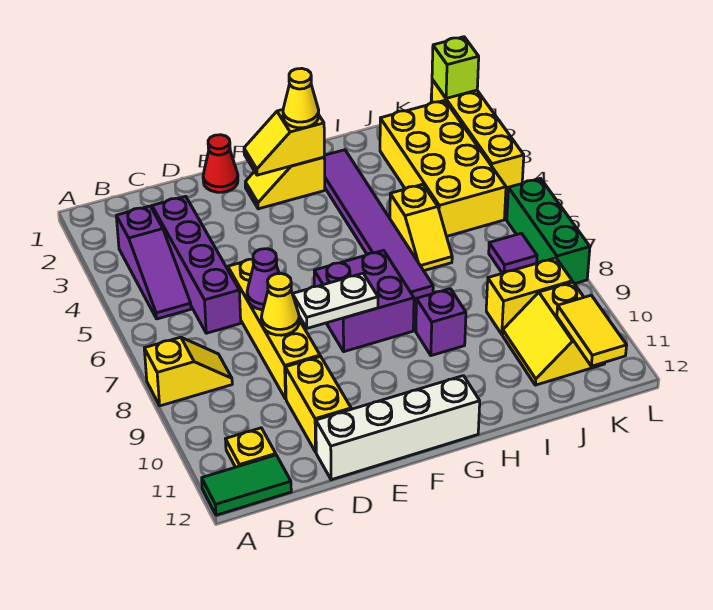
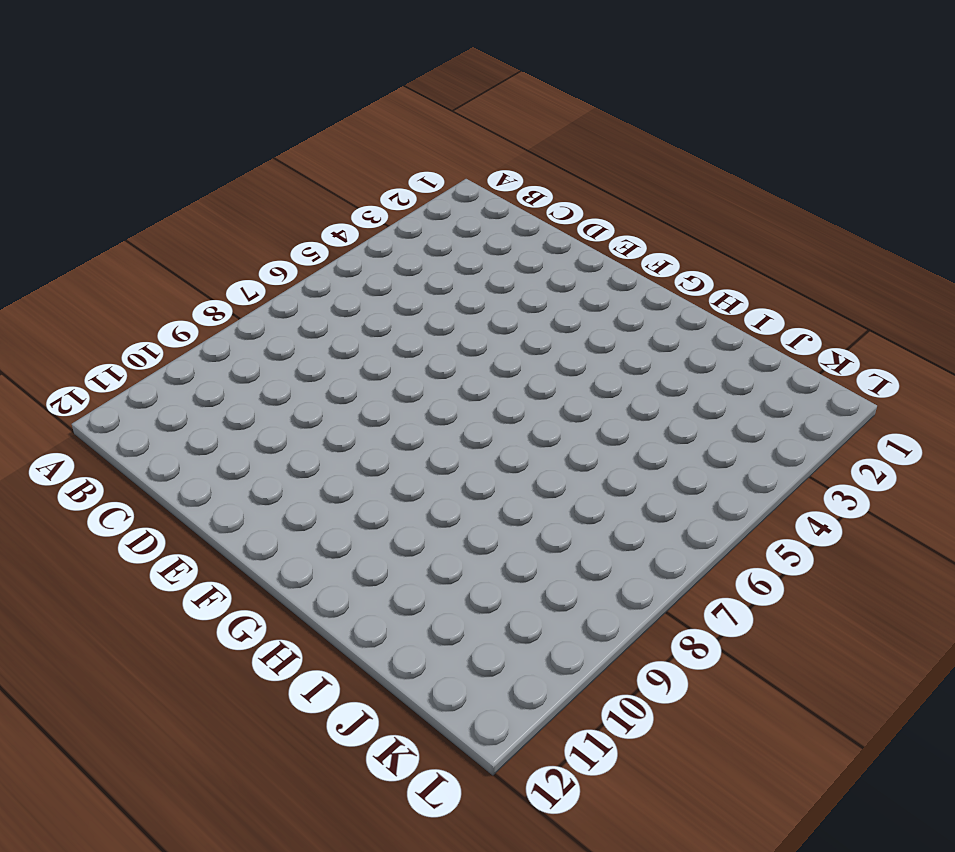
none -> yellow slope A8:B8 level 1 top A
none -> green tile A12:B12 level 1
none -> purple slope B3:B5 level 1 top 3

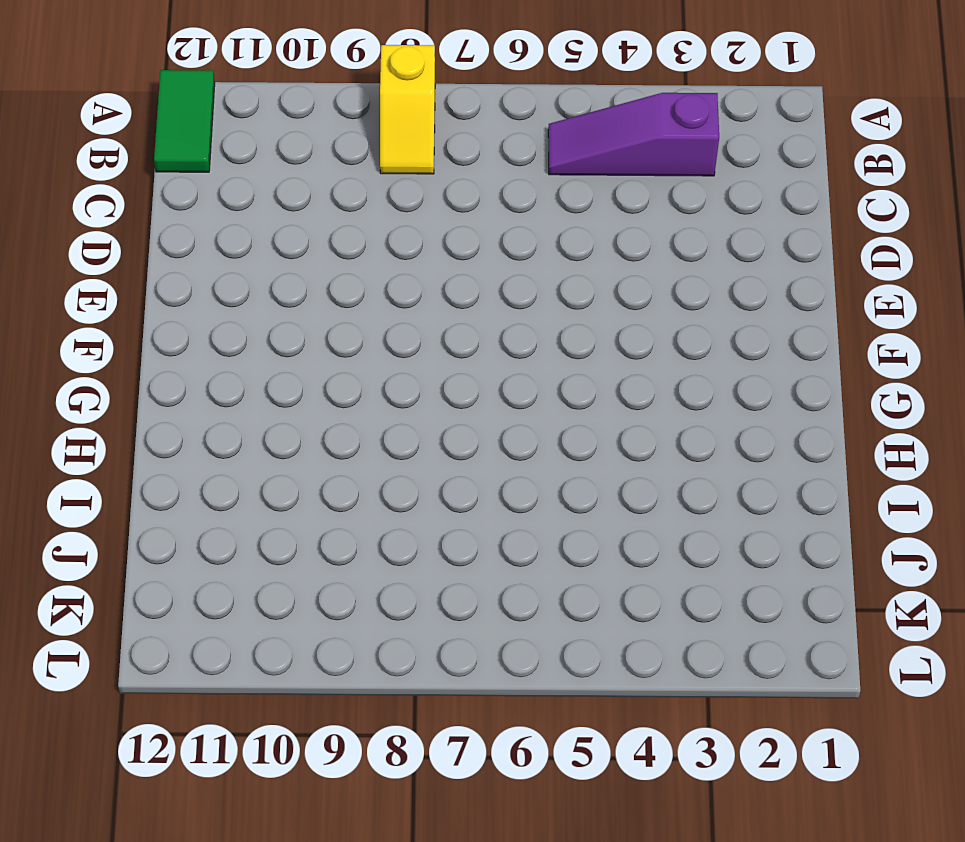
none -> yellow plate B11 level 1
none -> purple brick C3:C6 level 1
none -> yellow brick D6:D9 level 1

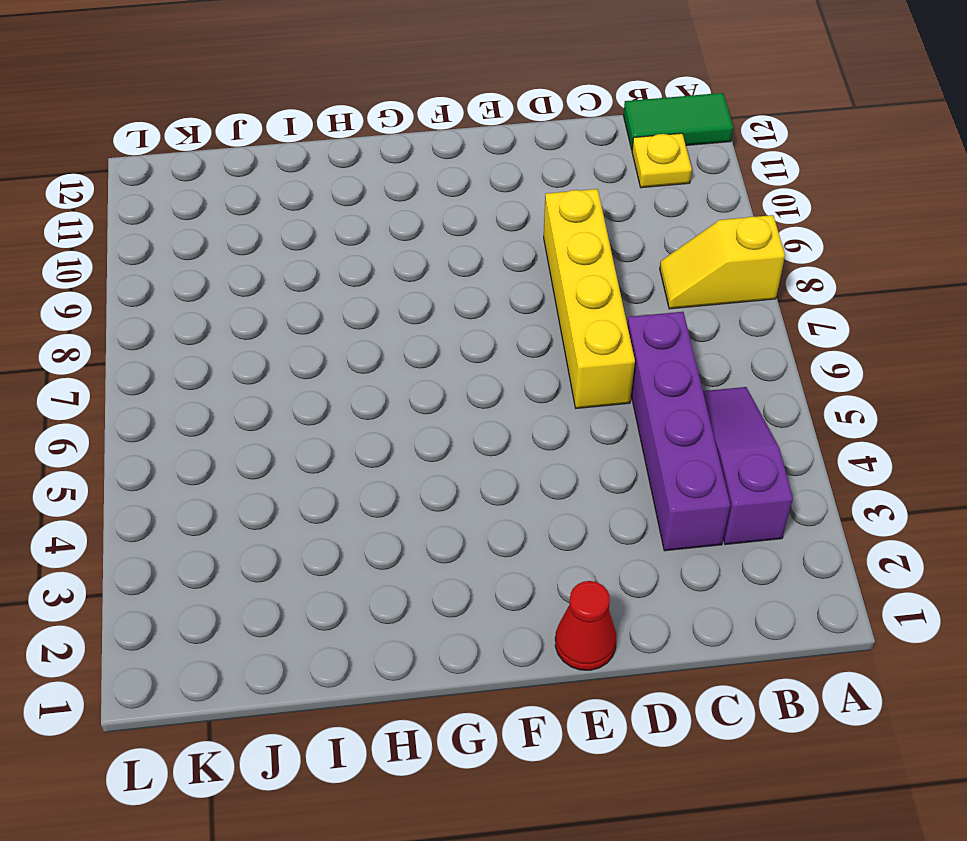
none -> yellow brick D10:D11 level 1
none -> white brick D12:G12 level 1
none -> yellow slope F2:G2 level 1 top G

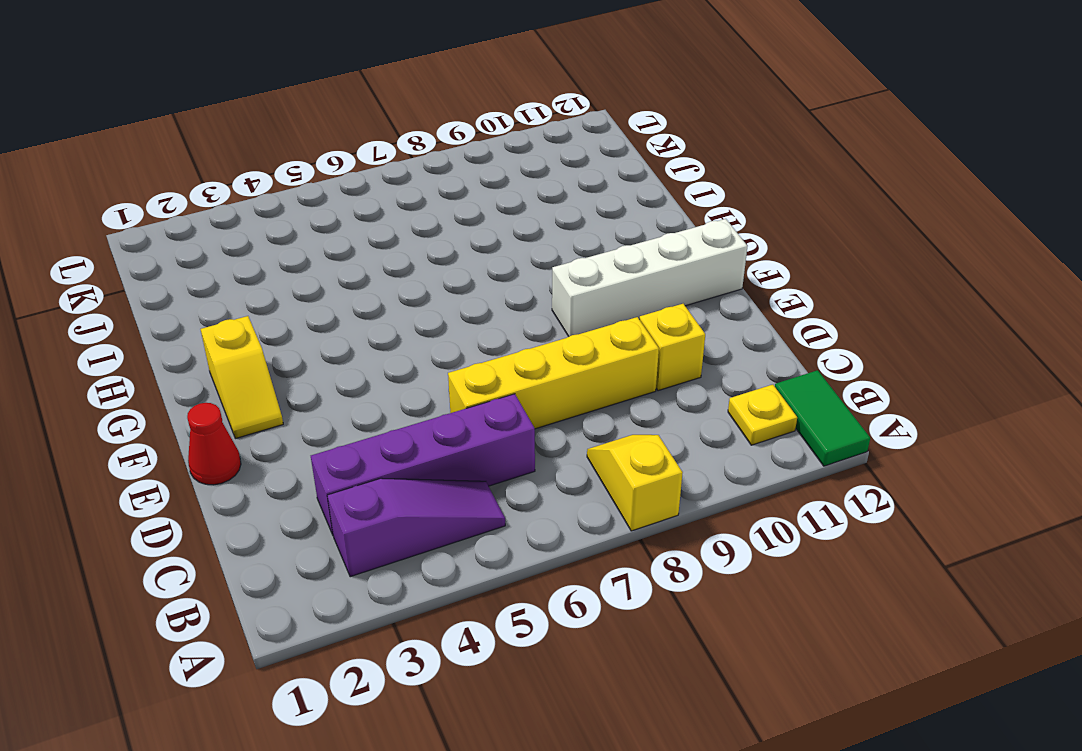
yellow brick D10 level 1 -> yellow brick D10:D11 level 1
white brick F9:F12 level 1 -> white brick D12:G12 level 1
none -> purple brick F7:G8 level 1
none -> purple tile H2:H7 level 1
none -> purple brick H9 level 1

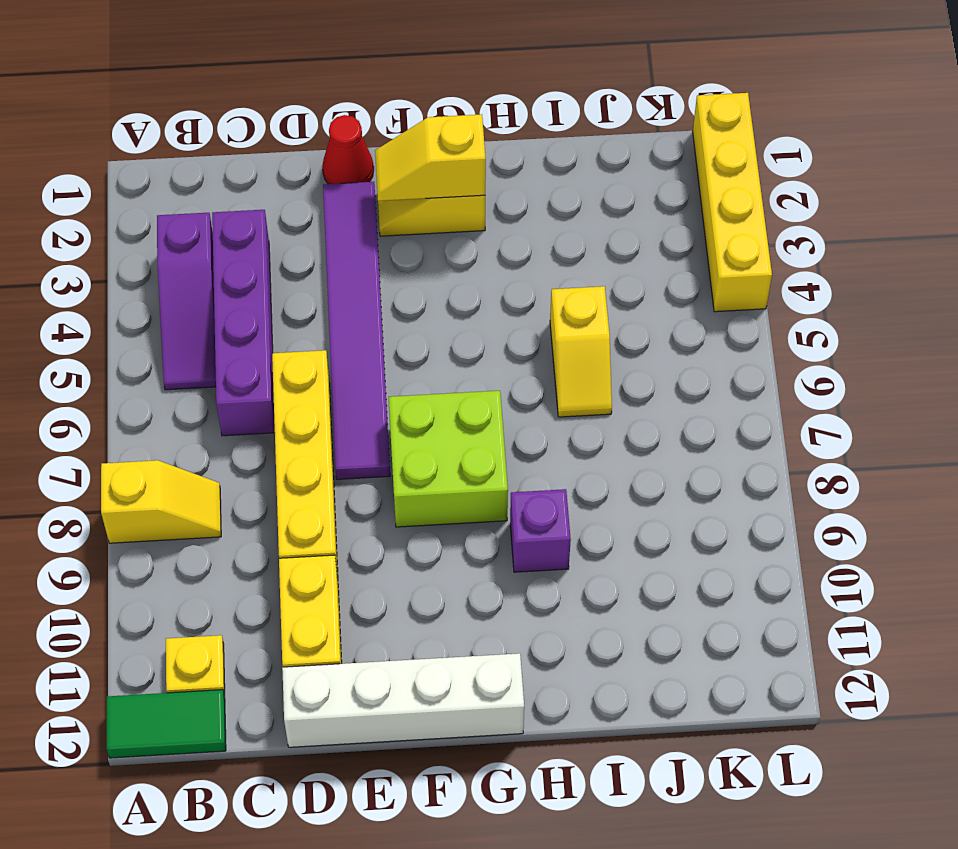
purple tile E2:E7 level 1 -> purple tile H2:H7 level 1
lime brick F7:G8 level 1 -> purple brick F7:G8 level 1
none -> yellow brick J2:K5 level 1
none -> yellow brick J9:K9 level 1
none -> yellow slope J10:K11 level 1 top K

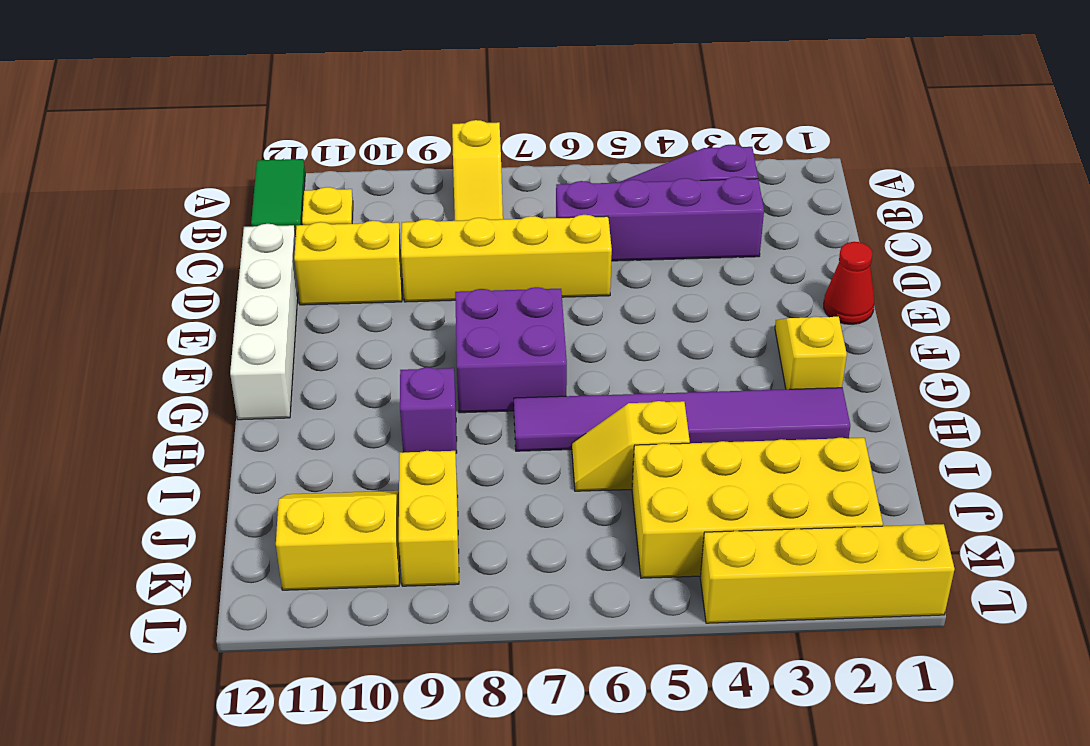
none -> purple tile K7 level 1
none -> green brick L6:L8 level 1
none -> purple cone D7 level 2

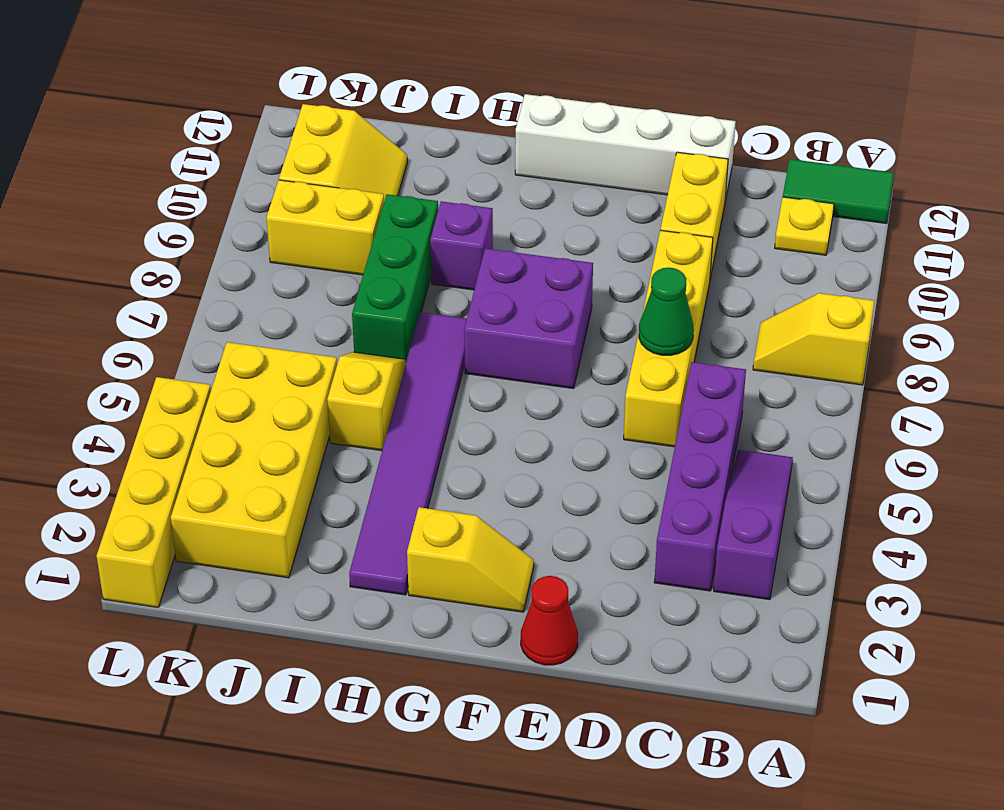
green cone D7 level 2 -> purple cone D7 level 2
green brick I7:I9 level 1 -> green brick L6:L8 level 1
none -> purple tile K7 level 1
none -> yellow cone D8 level 2
none -> white plate E8:F8 level 2

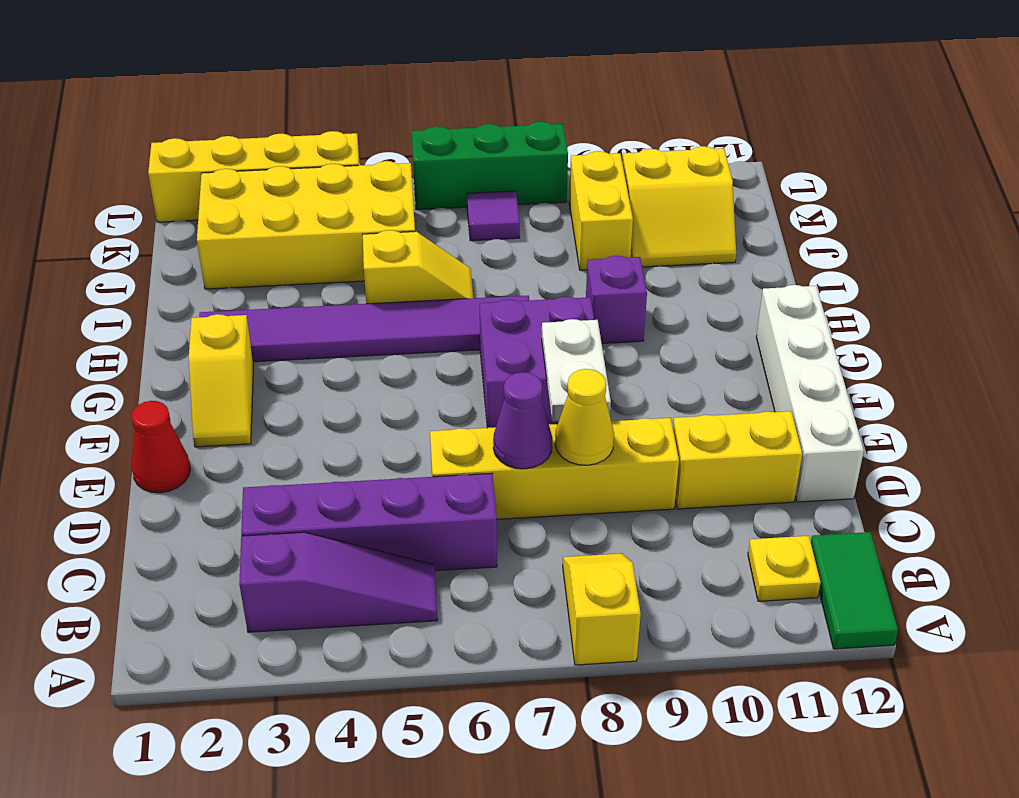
none -> yellow slope F2:G2 level 2 top G
none -> yellow tile K11:K12 level 2
none -> lime brick L1 level 2

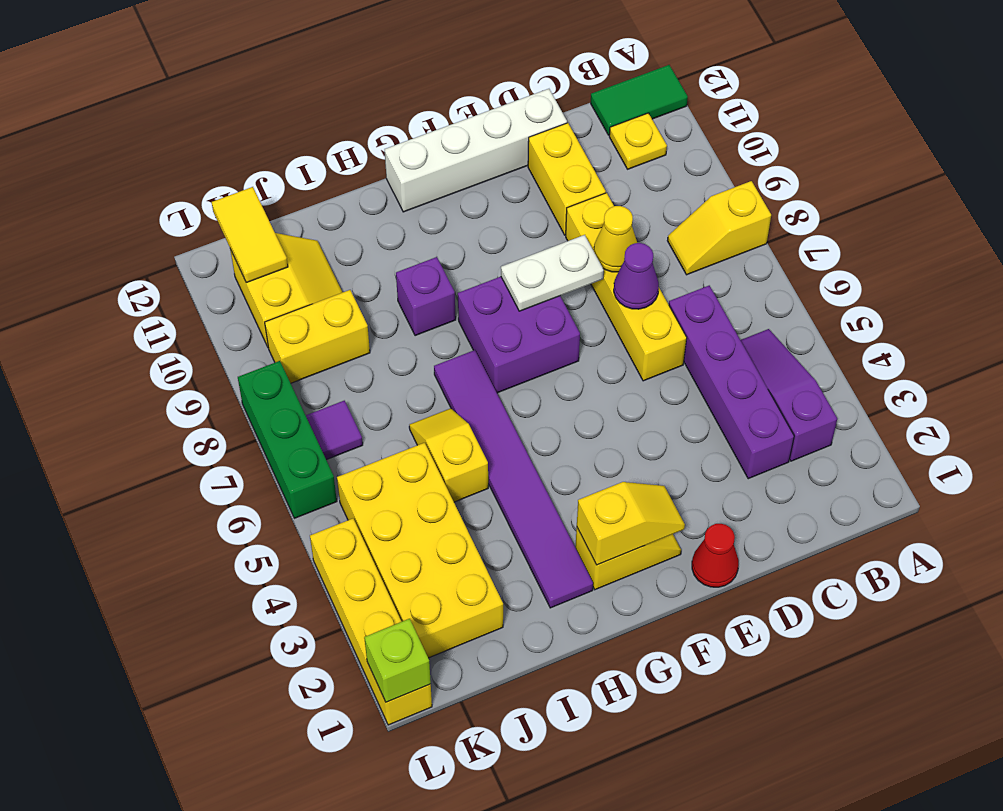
none -> yellow cone G2 level 3

